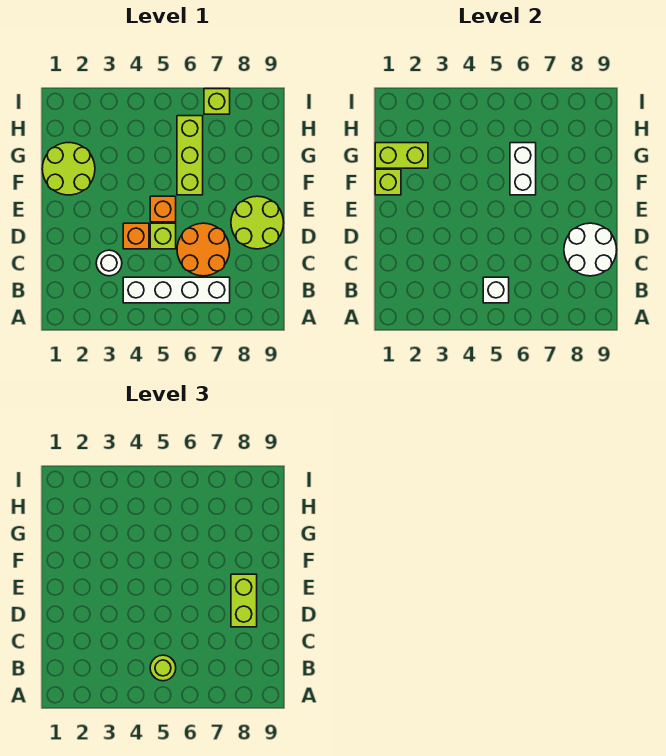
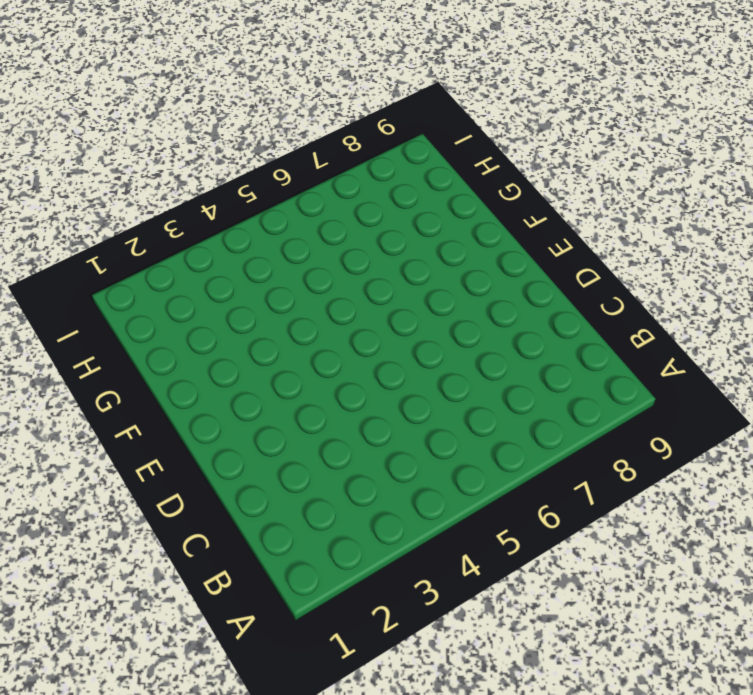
none -> white brick B4:B7 level 1
none -> white round brick C3 level 1
none -> orange round brick C6:D7 level 1

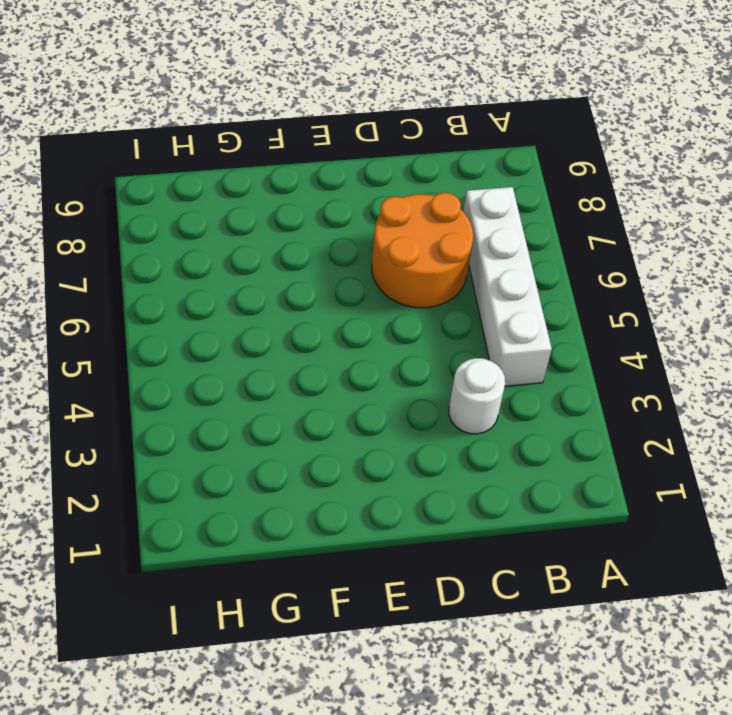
none -> orange brick D4 level 1
none -> lime brick D5 level 1
none -> lime round brick D8:E9 level 1

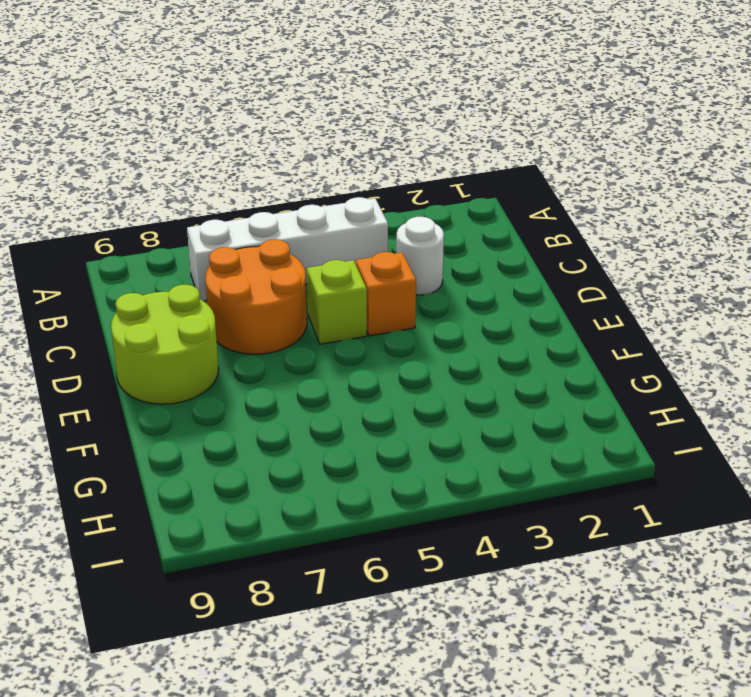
none -> orange brick E5 level 1
none -> lime round brick F1:G2 level 1
none -> lime brick F6:H6 level 1

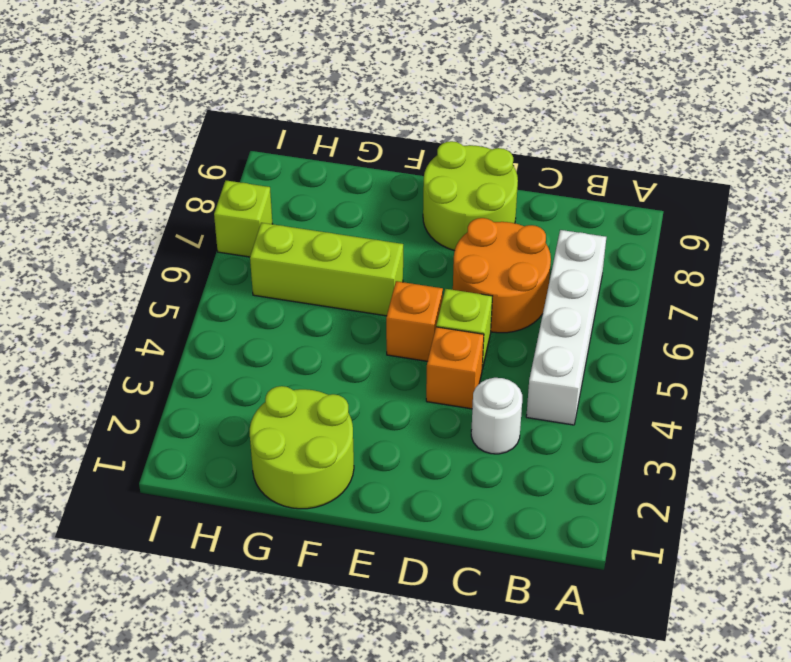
none -> white brick B5 level 2
none -> white round brick C8:D9 level 2
none -> lime brick F1 level 2

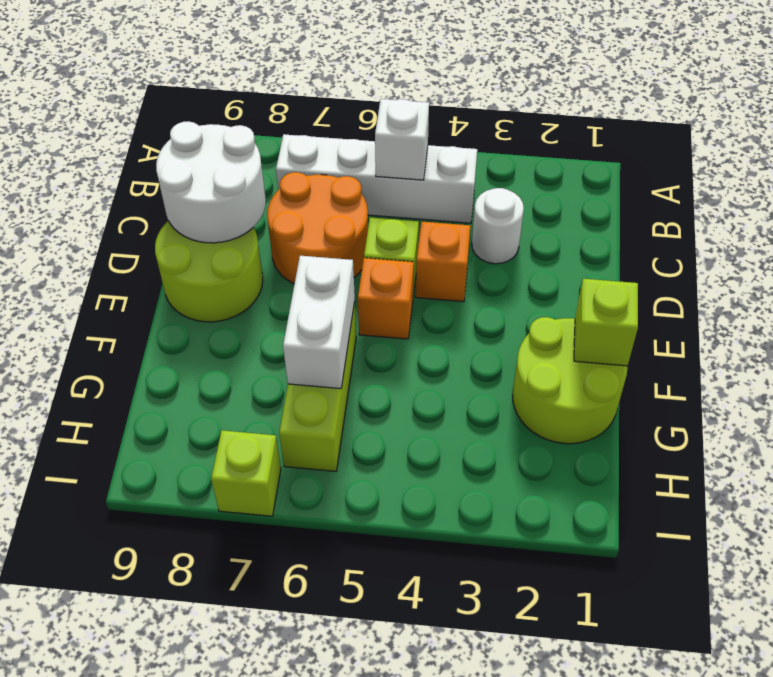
none -> lime brick G1:G2 level 2
none -> lime round brick B5 level 3
none -> lime brick D8:E8 level 3

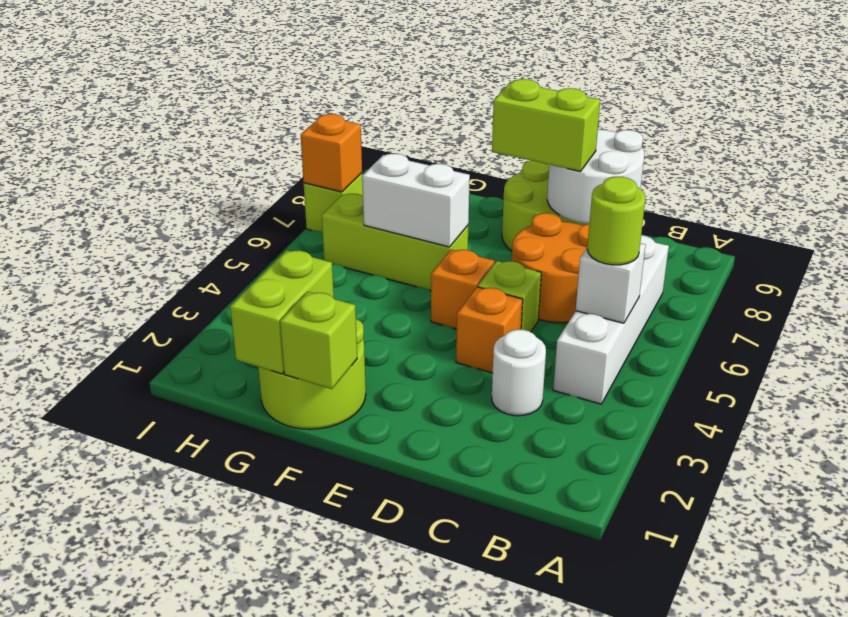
orange brick I7 level 2 -> none

